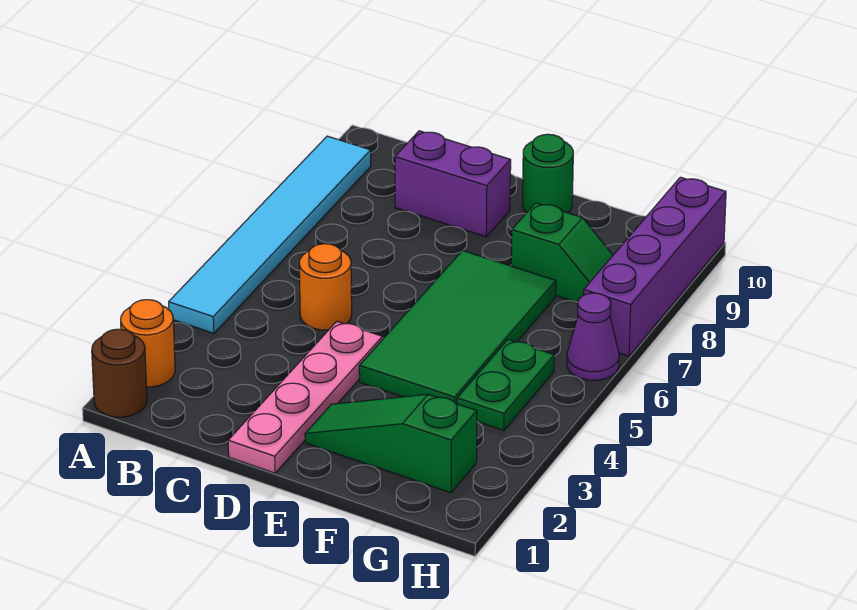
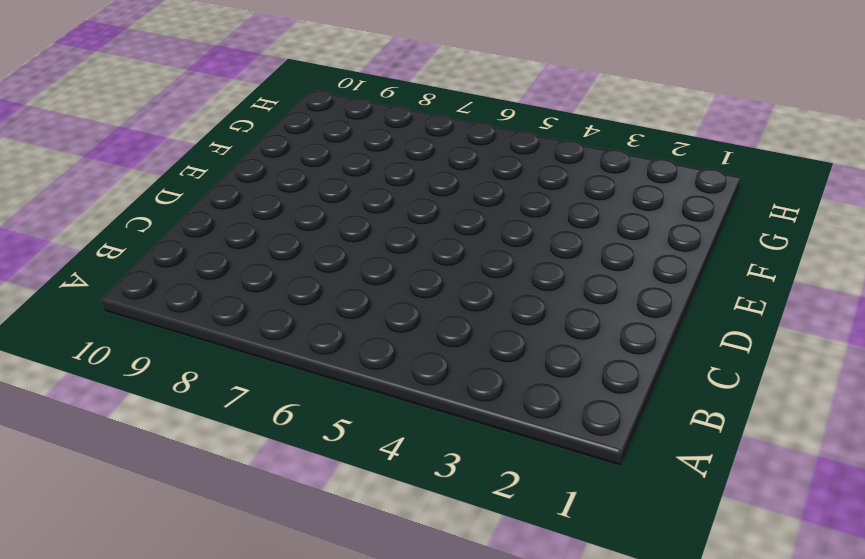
none -> brown round brick A1 level 1
none -> orange round brick A2 level 1
none -> cyan tile A4:A9 level 1

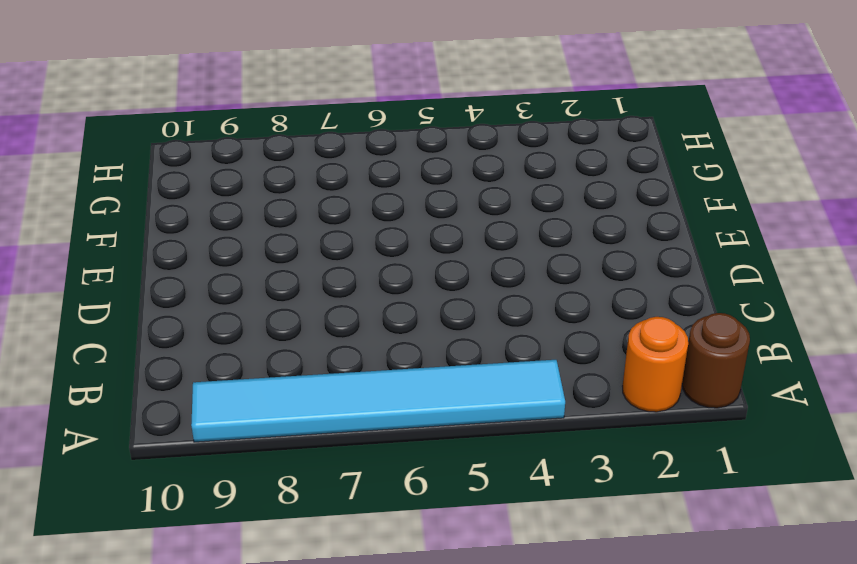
none -> orange round brick C5 level 1
none -> purple brick C9:D9 level 1
none -> pink plate D1:D4 level 1

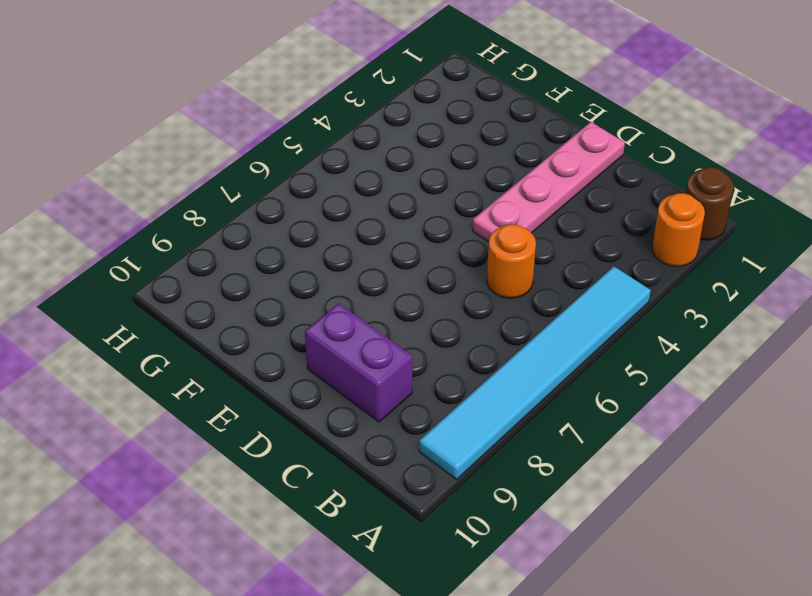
none -> green slope E2:G2 level 1 top G
none -> green tile E4:F7 level 1
none -> green round brick E10 level 1

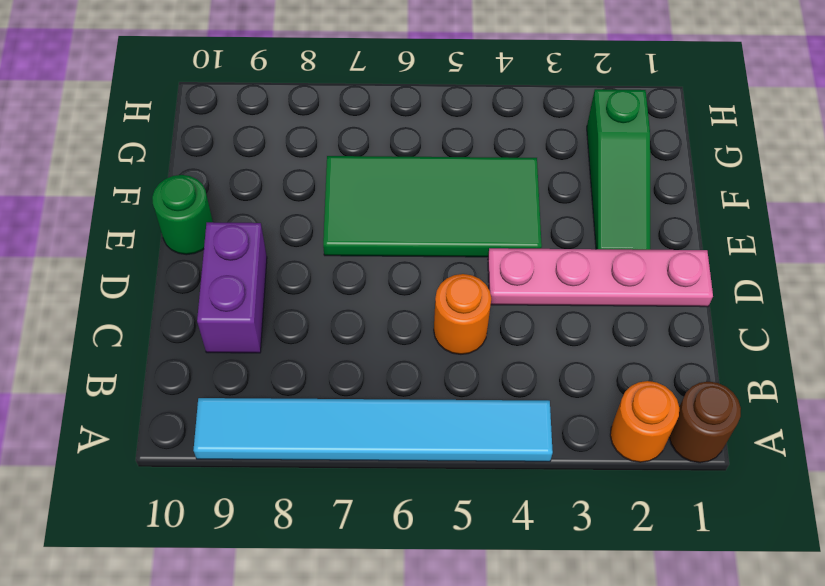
none -> green slope F8:G8 level 1 top F
none -> green plate G4:G5 level 1
none -> purple cone H6 level 1

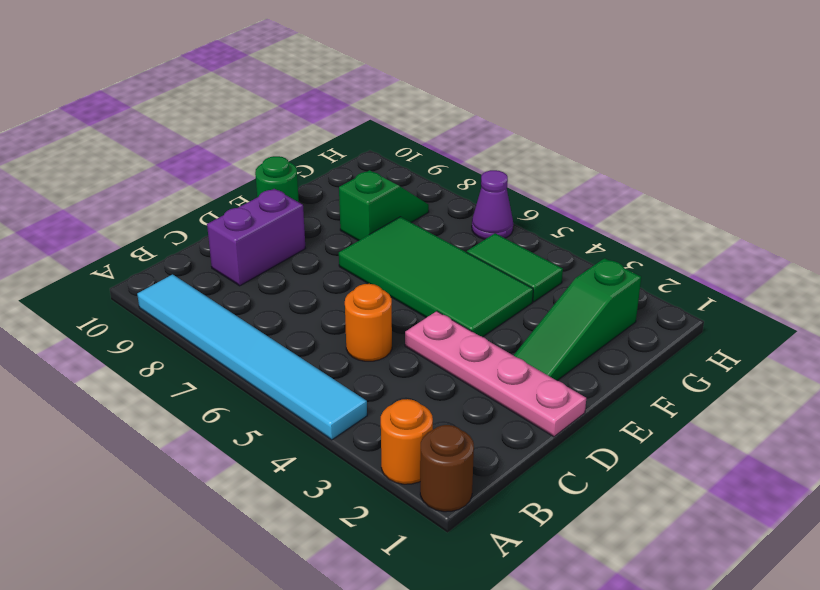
green tile G4:G5 level 1 -> green plate G4:G5 level 1
none -> purple brick H7:H10 level 1

